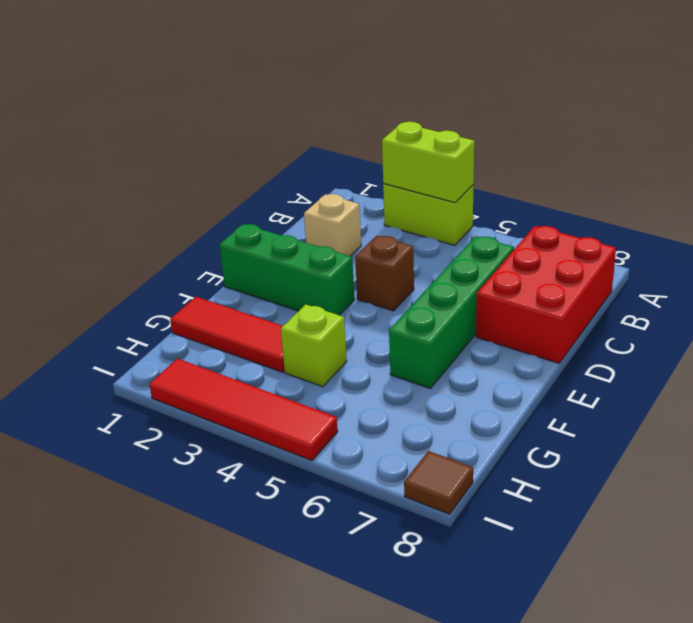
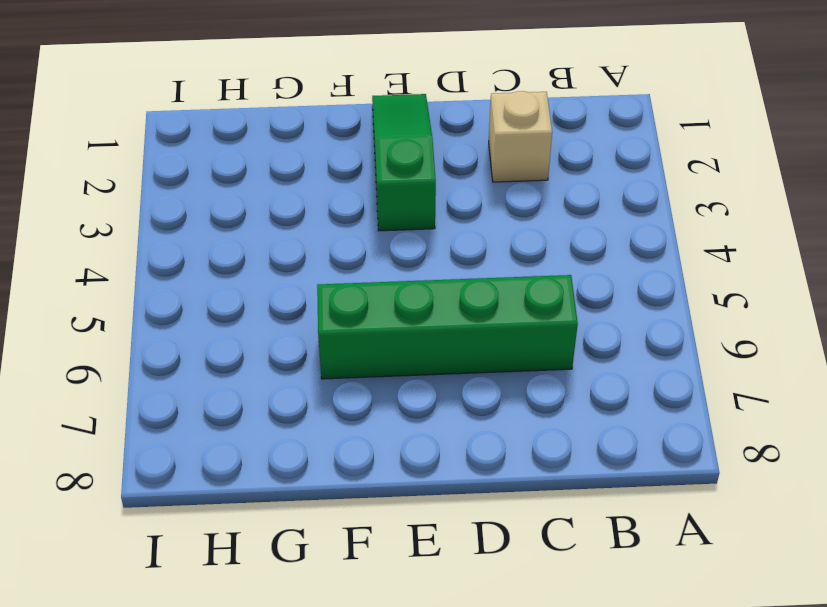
green slope E1:E3 level 1 top 3 -> green brick E1:E3 level 1
none -> lime brick A3:A4 level 1
none -> red brick B7:D8 level 1

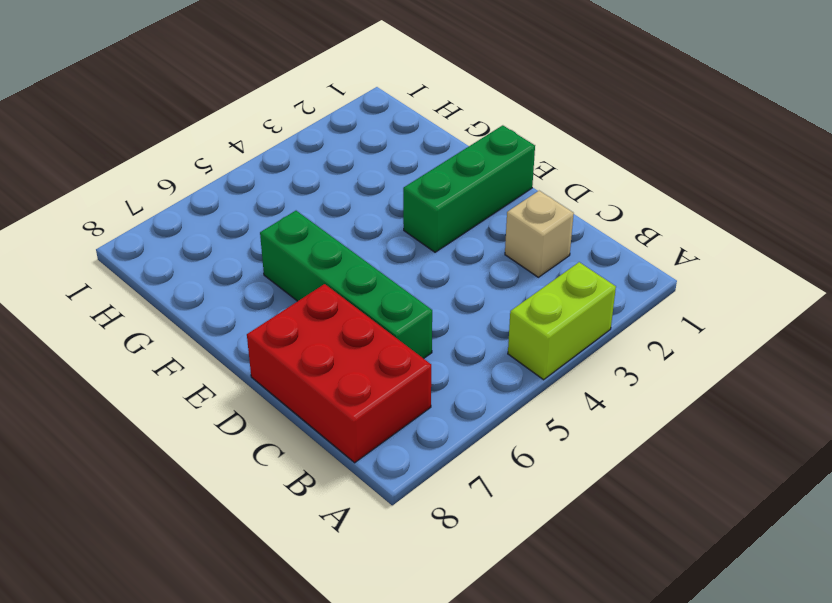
none -> brown brick D4 level 1
none -> red tile G1:G3 level 1

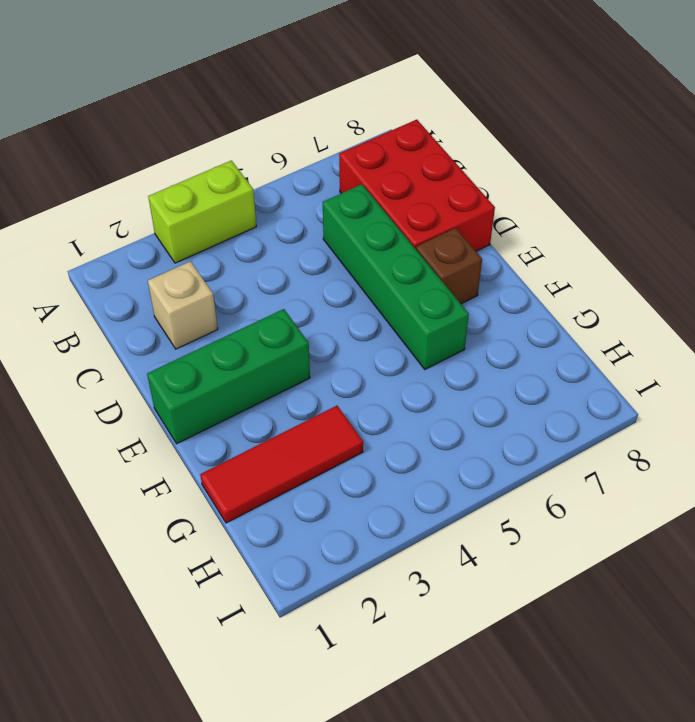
brown brick E7 level 1 -> brown brick D4 level 1
none -> lime brick G4 level 1
none -> red tile I2:I5 level 1

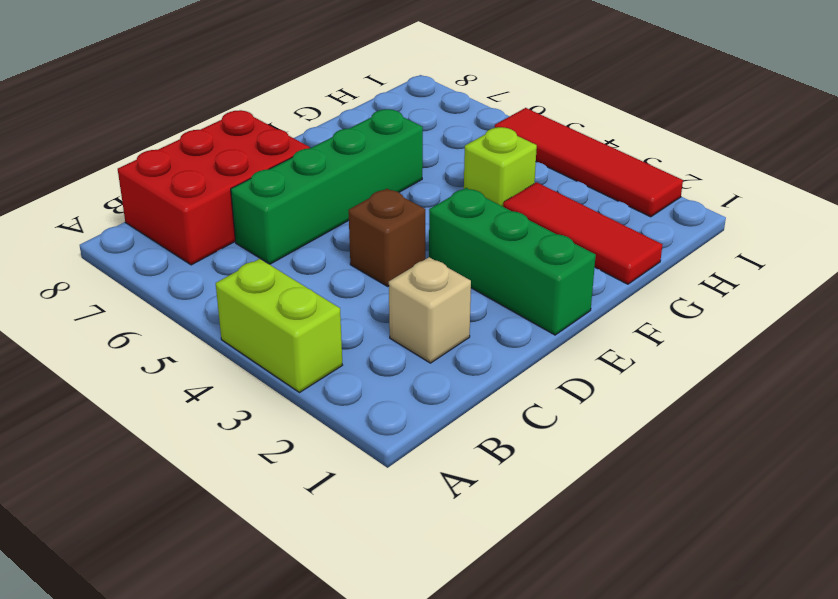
none -> brown tile I8 level 1
none -> lime brick A3:A4 level 2

